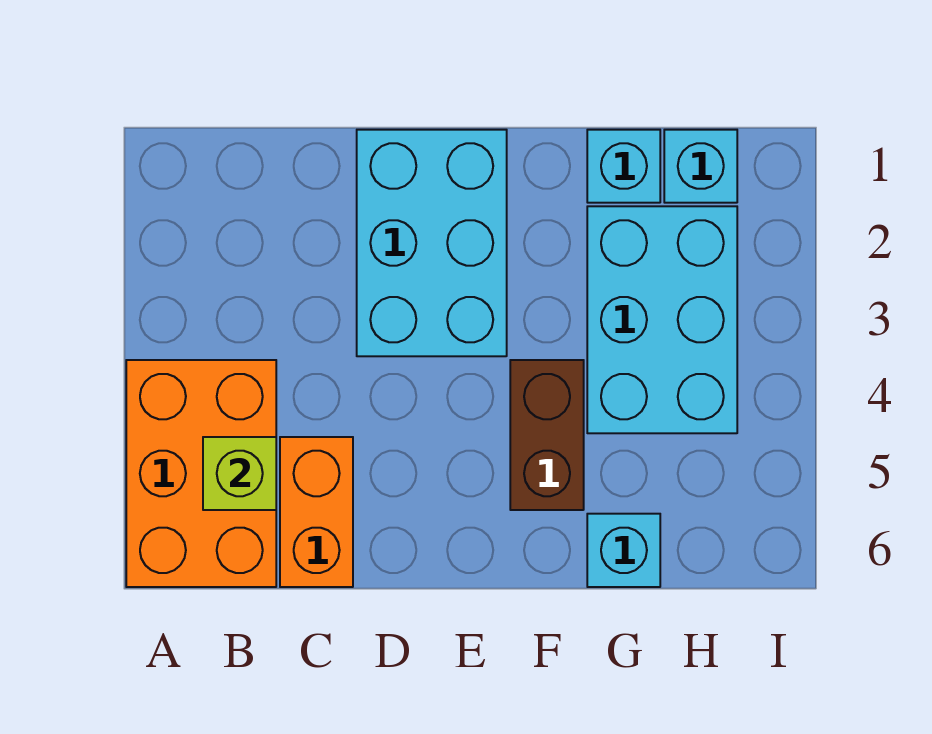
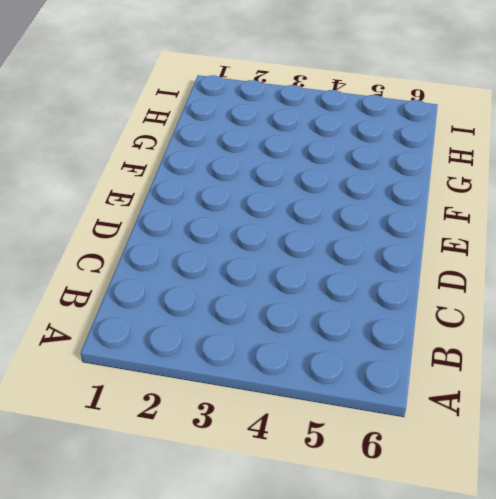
none -> orange brick A4:B6 level 1
none -> orange brick C5:C6 level 1

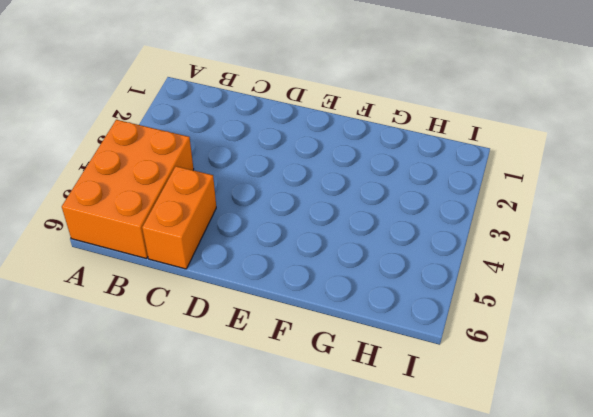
none -> cyan brick D1:E3 level 1
none -> brown brick F4:F5 level 1

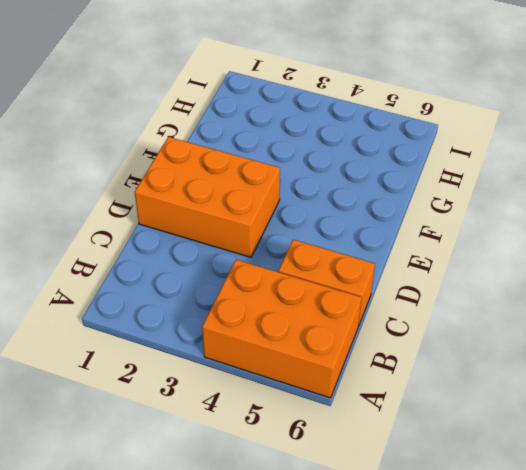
orange brick D1:E3 level 1 -> cyan brick D1:E3 level 1
none -> brown brick F4:F5 level 1
none -> cyan brick G1 level 1

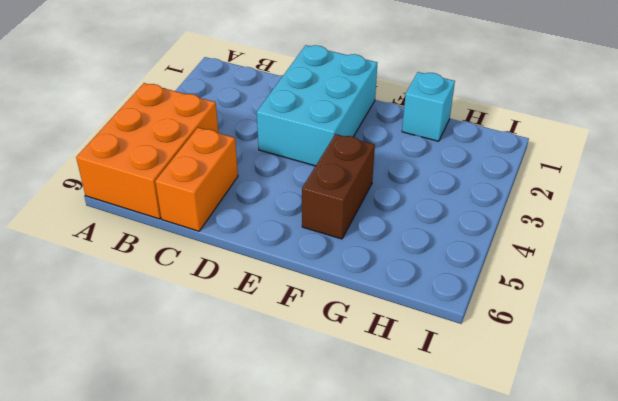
none -> cyan brick G2:H4 level 1
none -> cyan brick G6 level 1

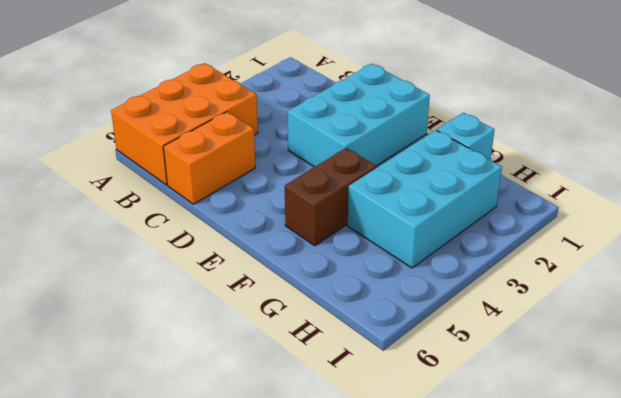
none -> cyan brick G6 level 1
none -> cyan brick H1 level 1

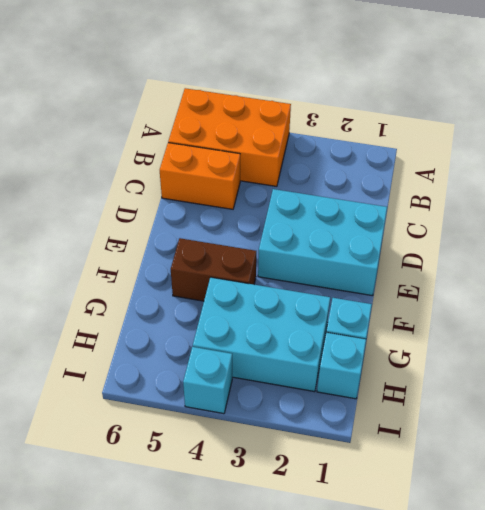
cyan brick I4 level 1 -> cyan brick G6 level 1
none -> lime brick B5 level 2

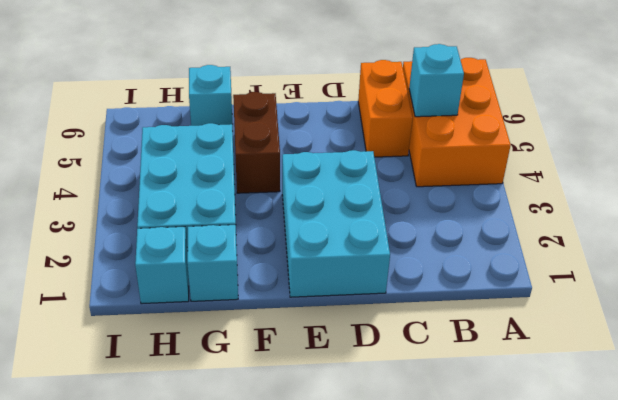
cyan brick B5 level 2 -> lime brick B5 level 2

